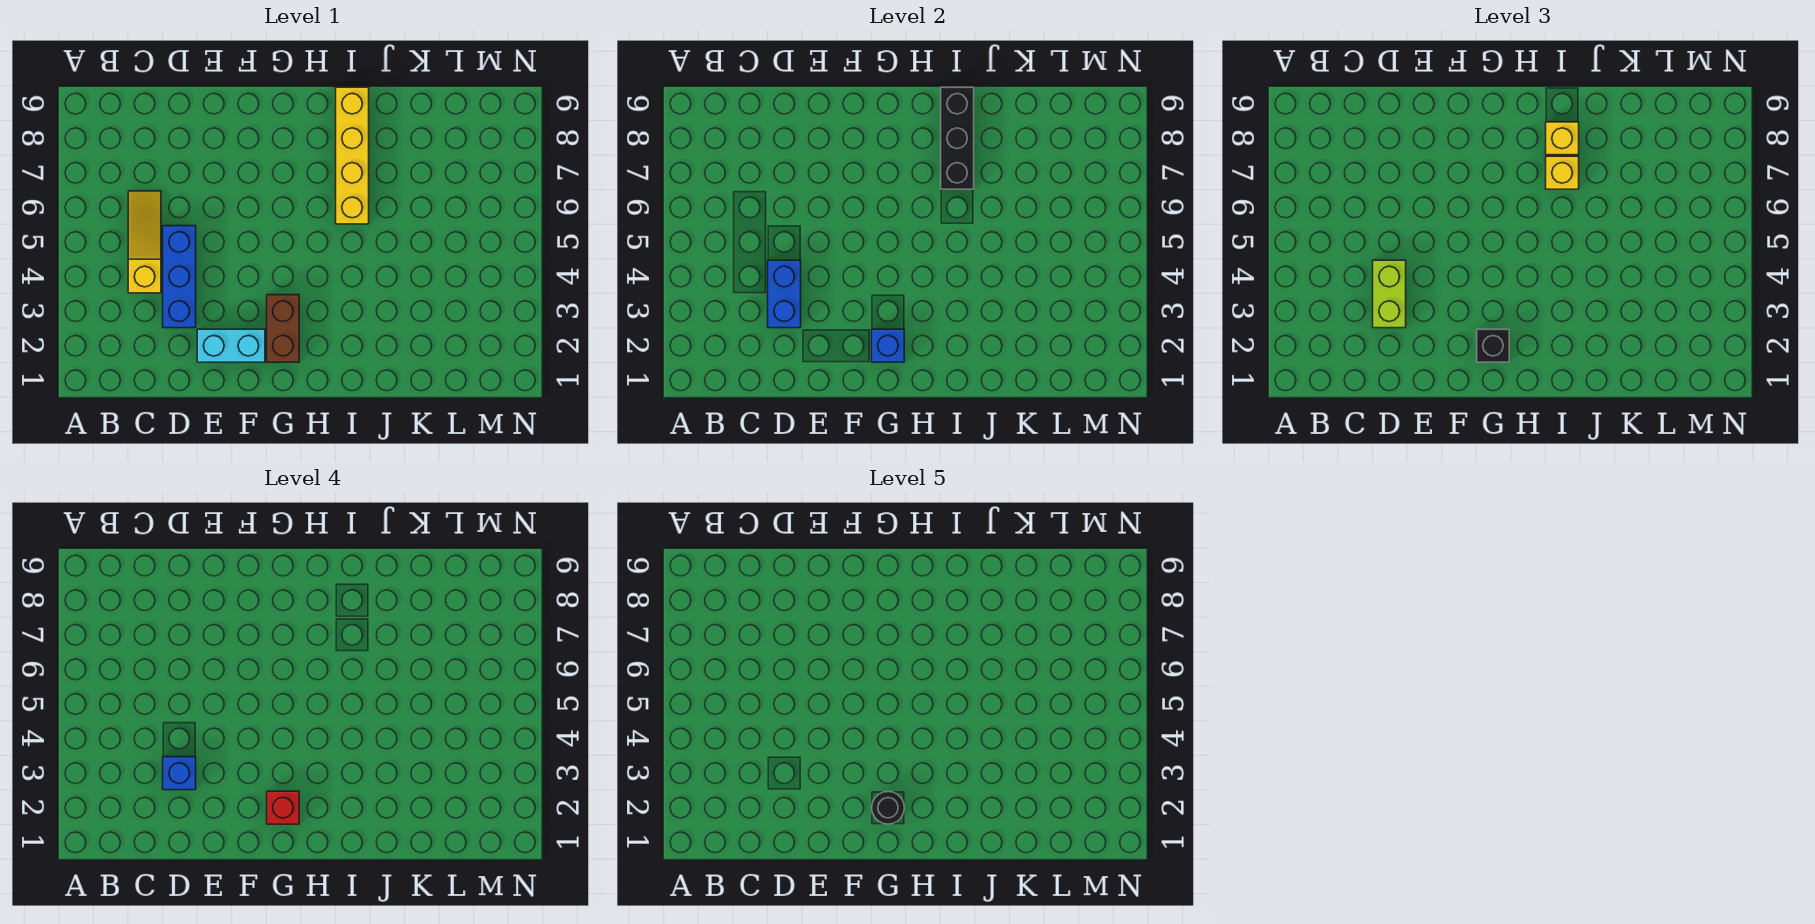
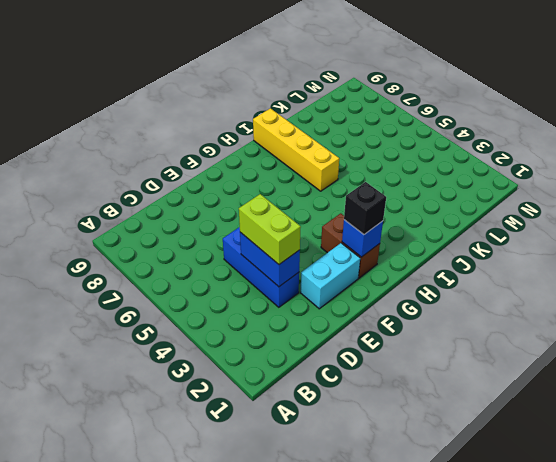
none -> yellow slope C4:C6 level 1 top 4
none -> black brick I7:I9 level 2
none -> yellow brick I7 level 3

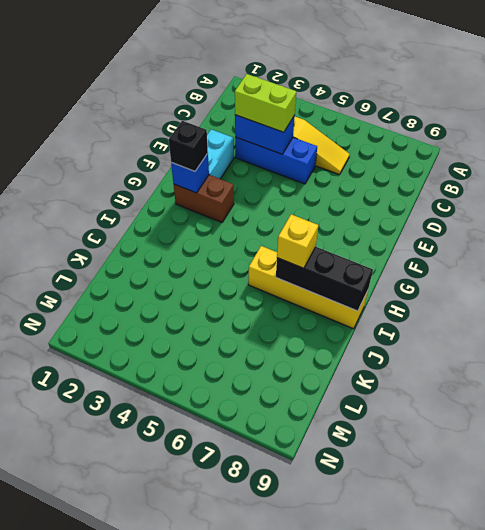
none -> yellow brick I8 level 3
none -> blue brick D3 level 4
none -> red brick G2 level 4

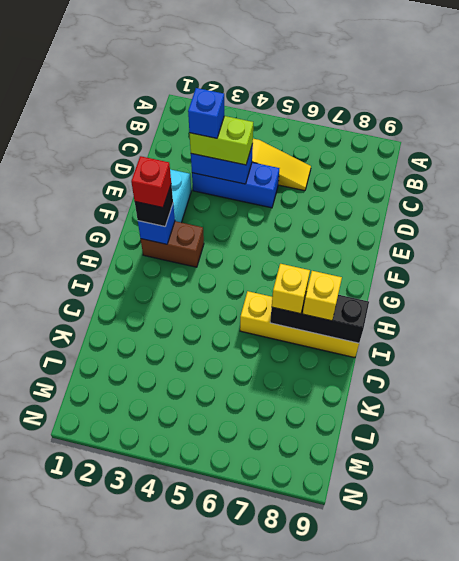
none -> black round brick G2 level 5

